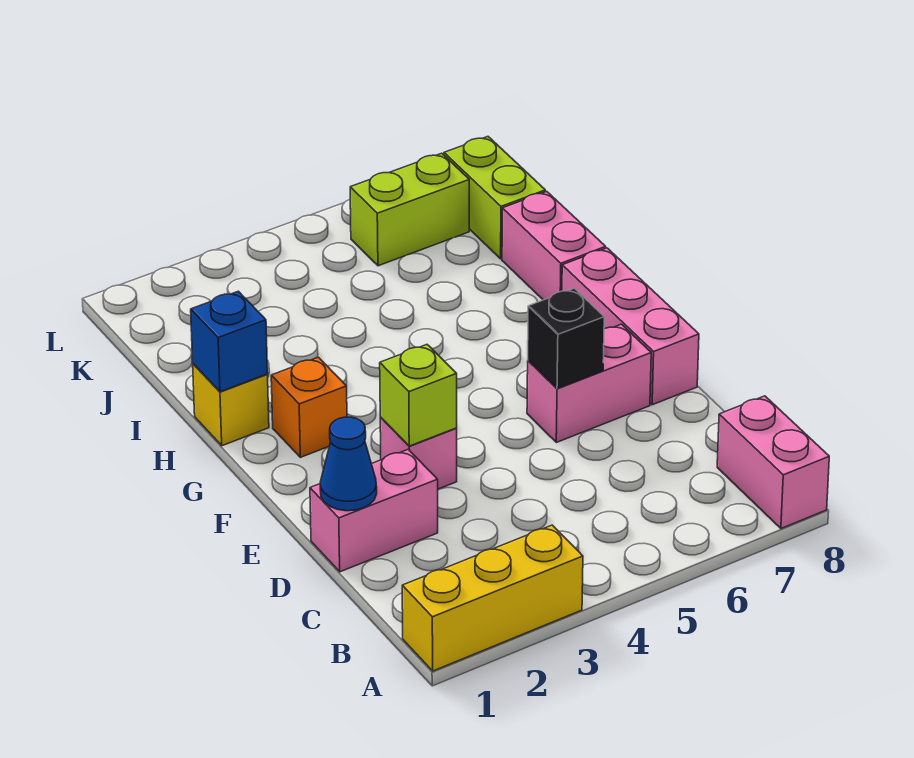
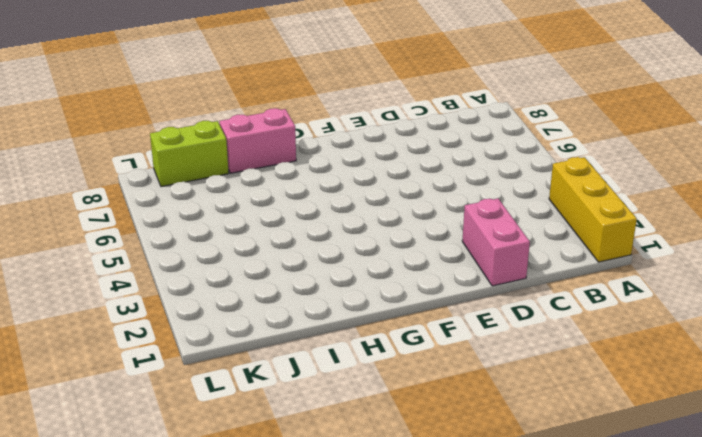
none -> pink brick A8:B8 level 1
none -> pink brick E3 level 1
none -> pink brick E6:E7 level 1

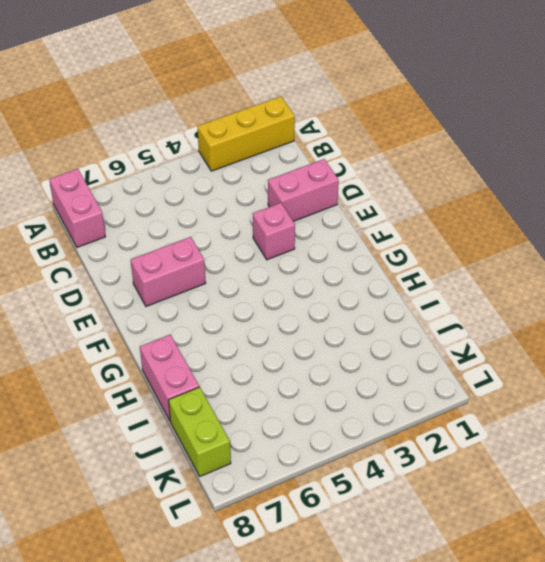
none -> pink brick E8:G8 level 1
none -> orange brick G2 level 1
none -> yellow brick H1 level 1

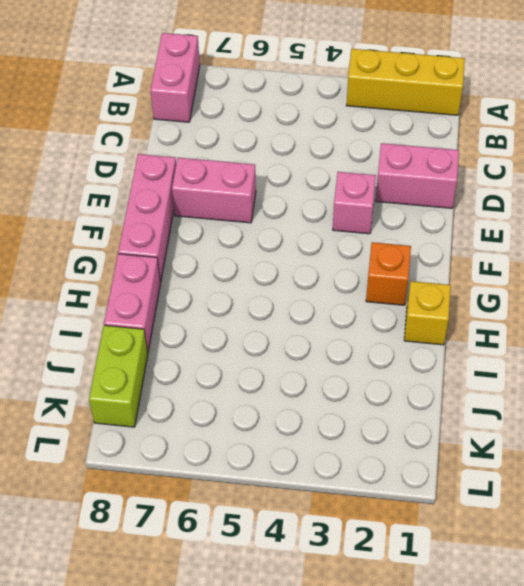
none -> lime brick K6:K7 level 1
none -> blue cone D1 level 2
none -> lime brick E3 level 2

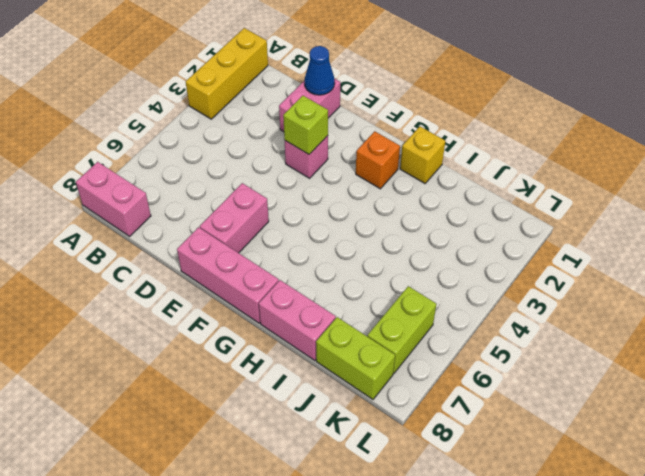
none -> black brick E6 level 2
none -> blue brick H1 level 2

